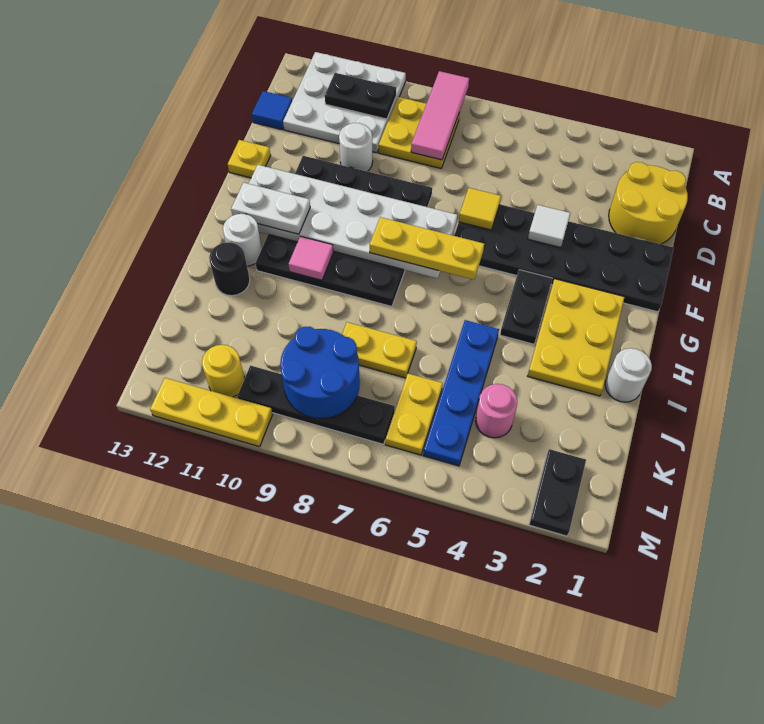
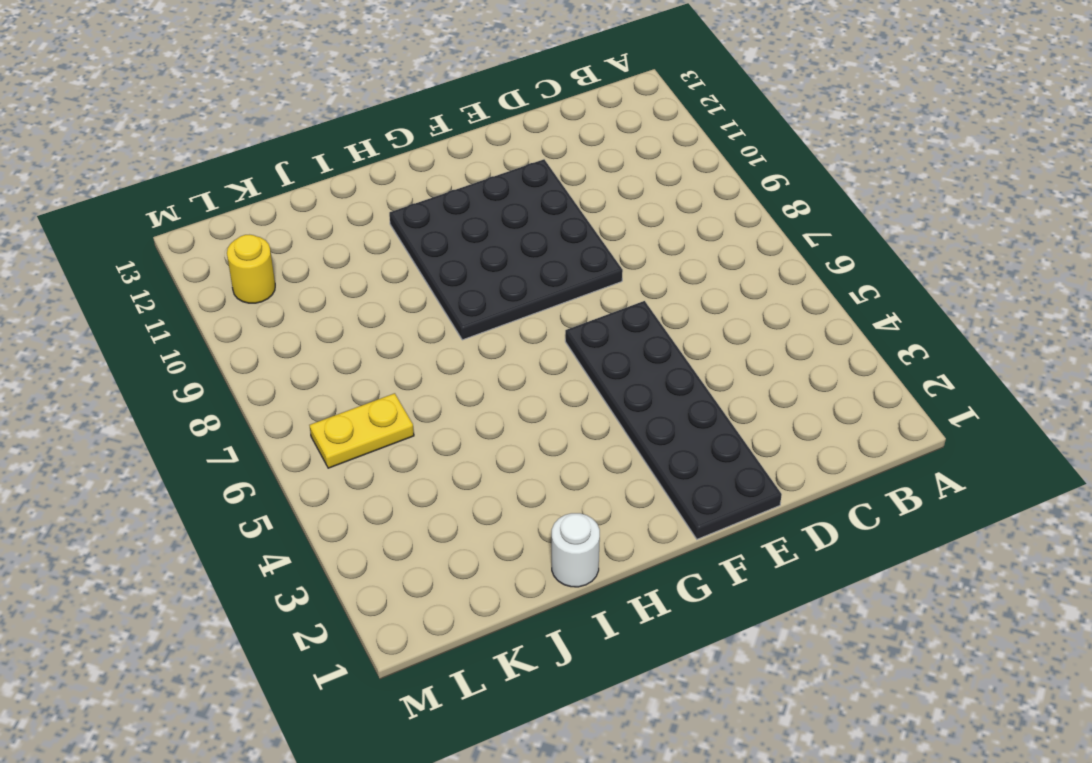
none -> white plate A10:C12 level 1
none -> yellow plate B8:C9 level 1
none -> yellow round brick C1:D2 level 1
none -> blue tile C13 level 1

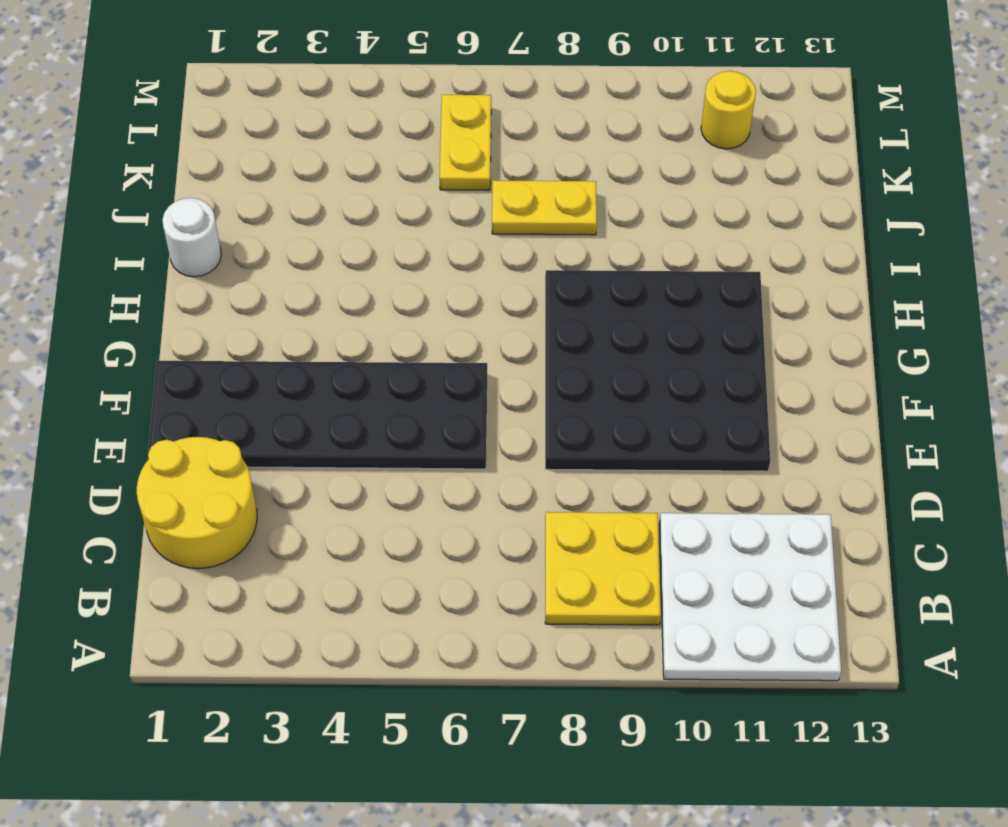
none -> blue tile C13 level 1
none -> white round brick D10 level 1
none -> yellow plate E13 level 1
none -> yellow plate G2:I3 level 1

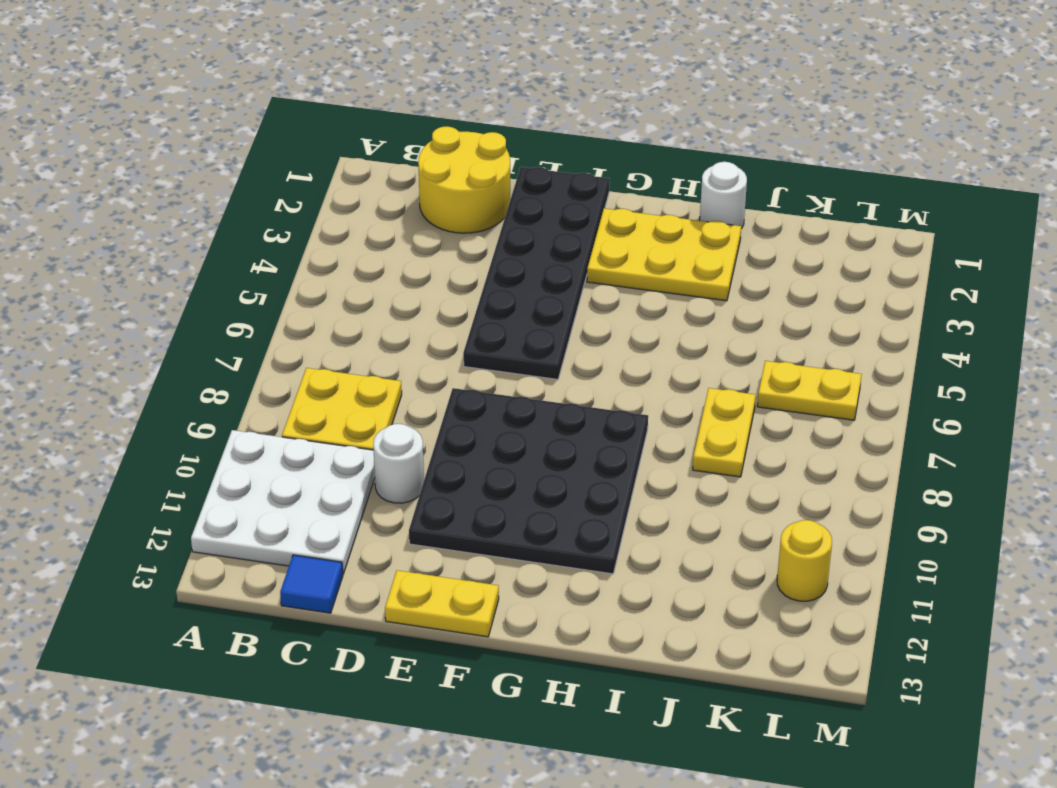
yellow plate E13:F13 level 1 -> yellow plate E13 level 1
none -> black plate G4:H4 level 1
none -> white round brick H12 level 1
none -> blue plate I5:L5 level 1
none -> black round brick I12 level 1

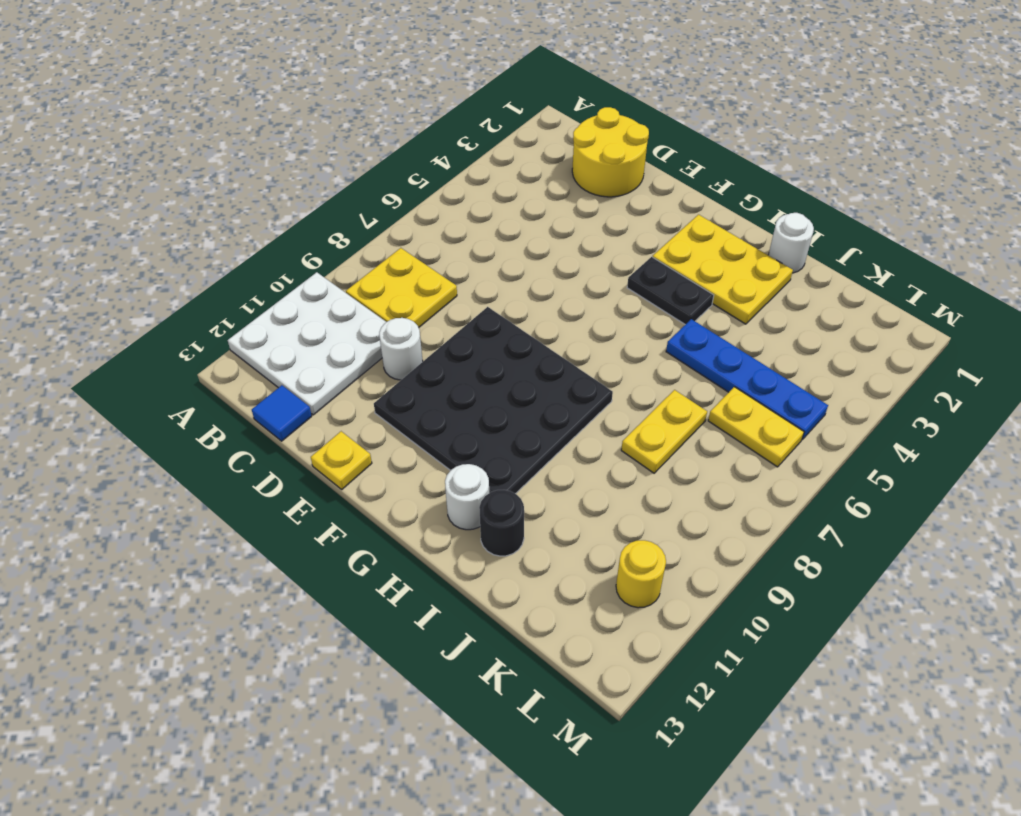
none -> black plate E1:F6 level 1
none -> pink round brick K4 level 1
none -> black plate L2:M2 level 1
none -> black plate L7:L10 level 1

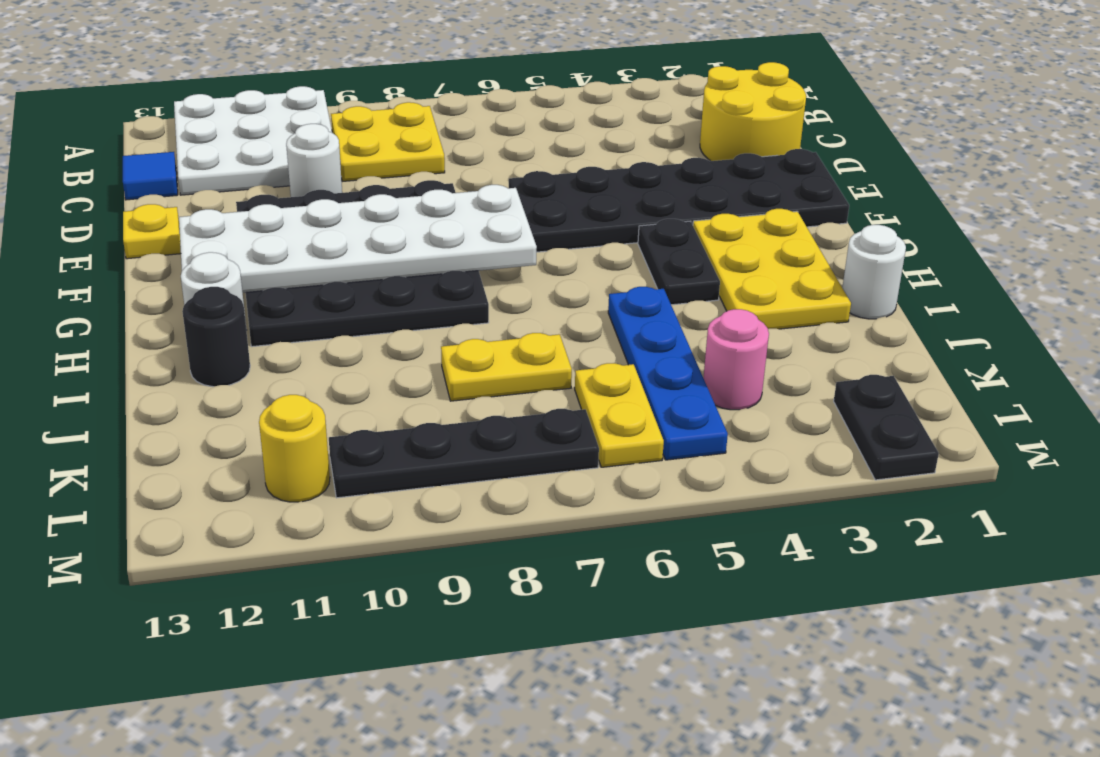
none -> yellow plate M10:M12 level 1
none -> pink tile A8:C8 level 2
none -> black plate B10:B11 level 2
none -> white tile E4 level 2

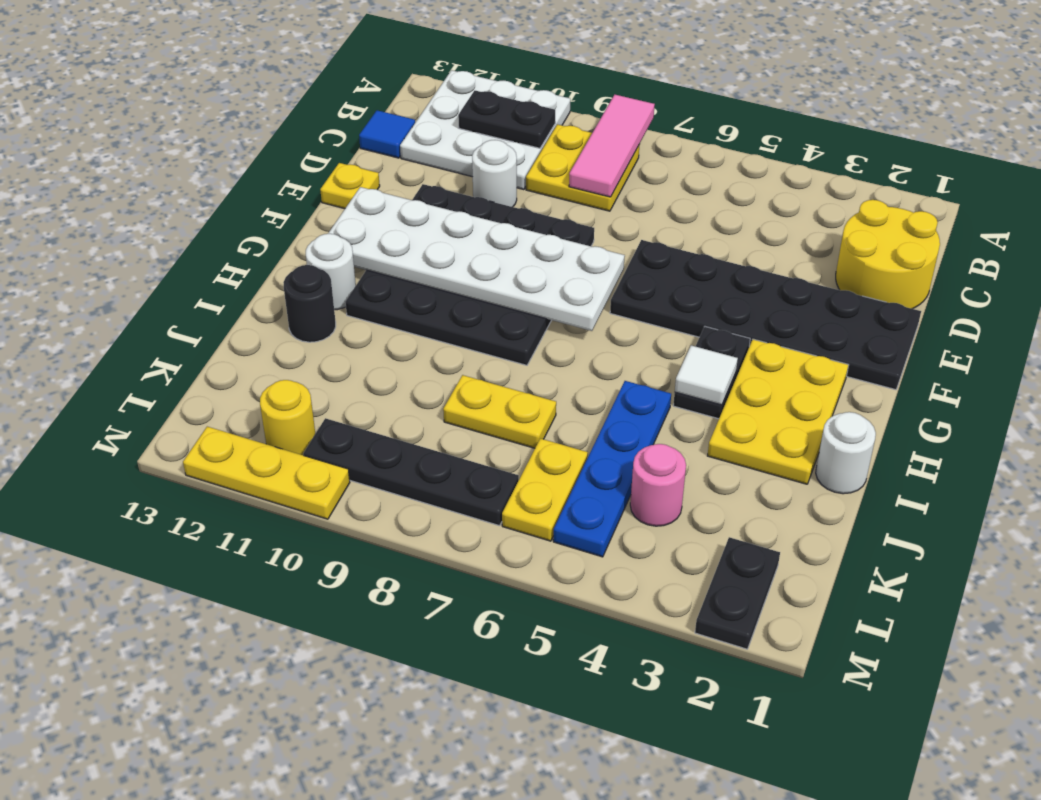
white tile H4 level 2 -> white tile E4 level 2
none -> yellow tile E6 level 2
none -> pink tile H10 level 2
none -> blue round brick K8:L9 level 2
none -> yellow plate G6:G8 level 3

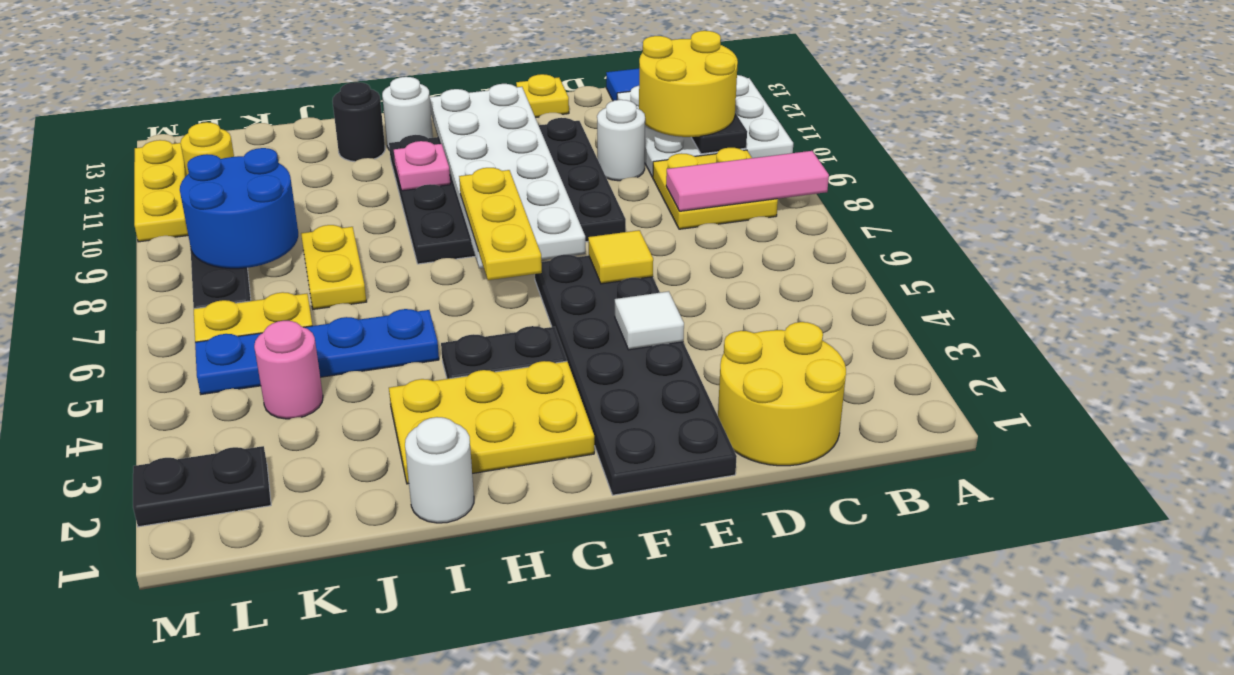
yellow round brick B10:C11 level 3 -> none
pink plate H10 level 2 -> pink tile H10 level 2
none -> white plate G11:G12 level 3

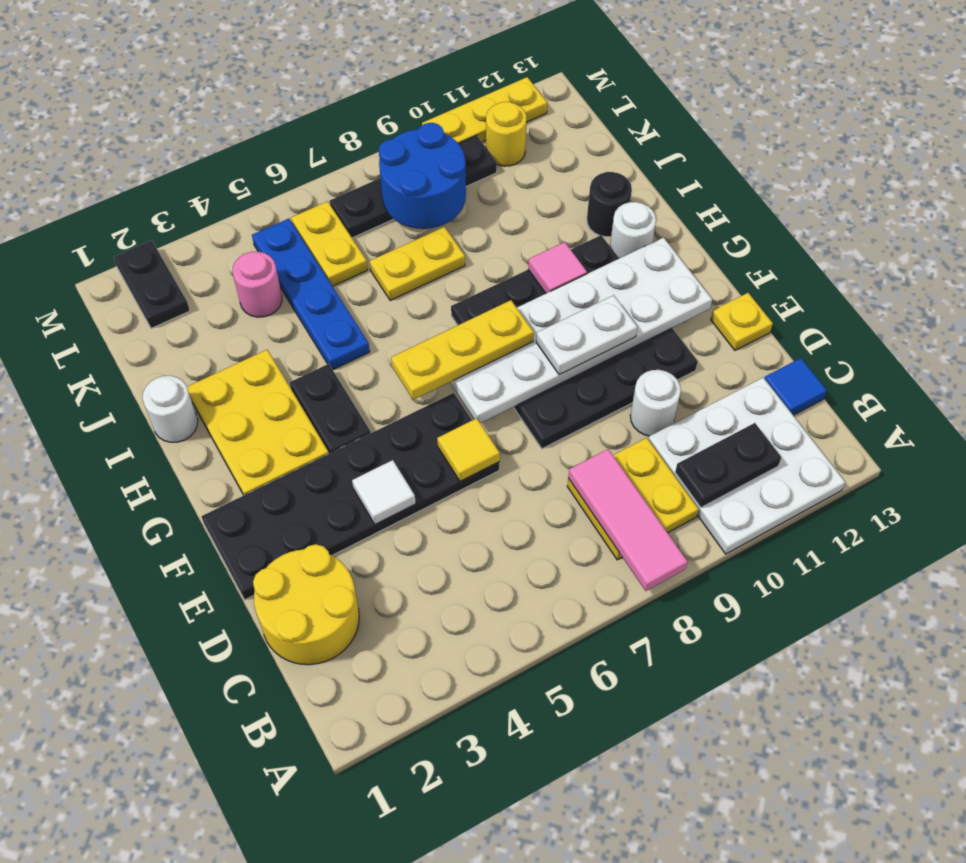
white plate F9:F10 level 3 -> white plate G11:G12 level 3

